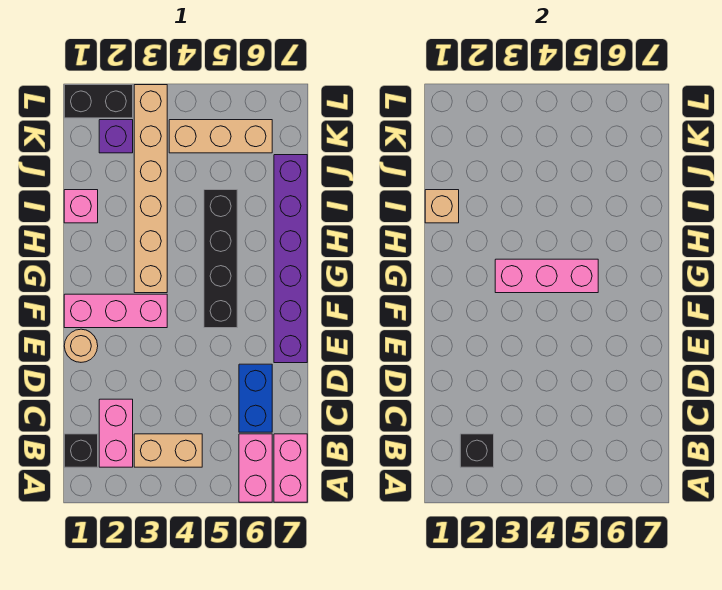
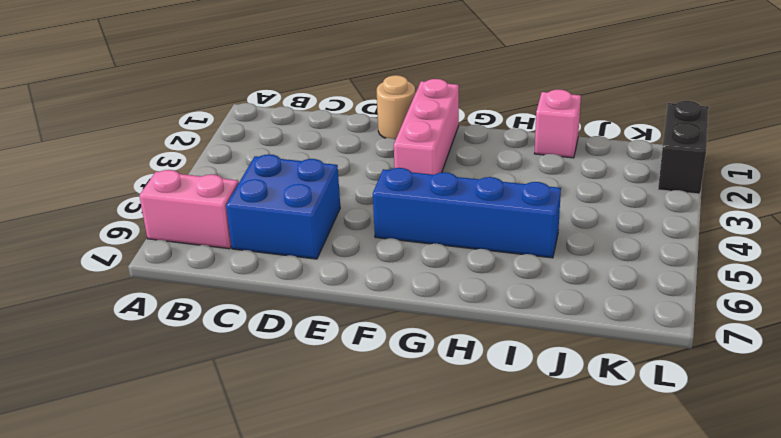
blue brick C5:D6 level 1 -> blue brick C6:D6 level 1
blue brick F5:I5 level 1 -> black brick F5:I5 level 1
none -> pink brick A7:B7 level 1
none -> black brick B1 level 1
none -> pink brick B2:C2 level 1

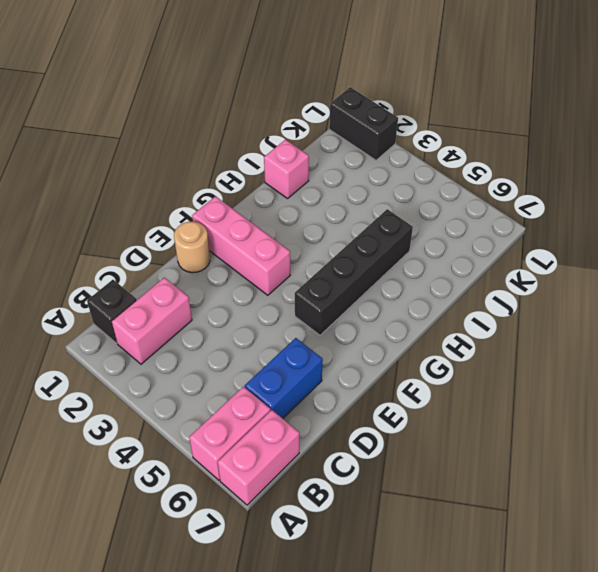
none -> tan brick B3:B4 level 1
none -> purple brick E7:J7 level 1
none -> tan brick G3:L3 level 1

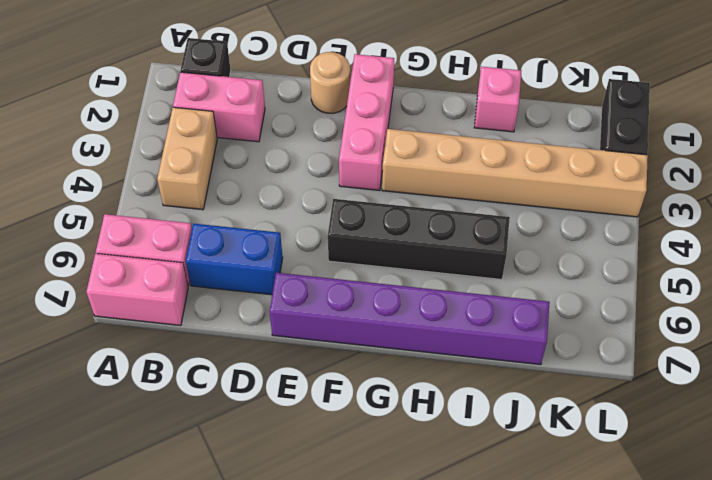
none -> purple brick K2 level 1
none -> tan brick K4:K6 level 1
none -> black brick B2 level 2

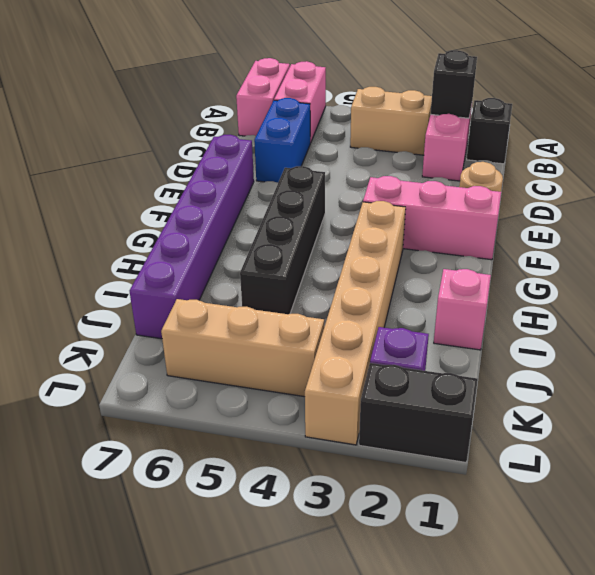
none -> pink brick G3:G5 level 2
none -> tan brick I1 level 2

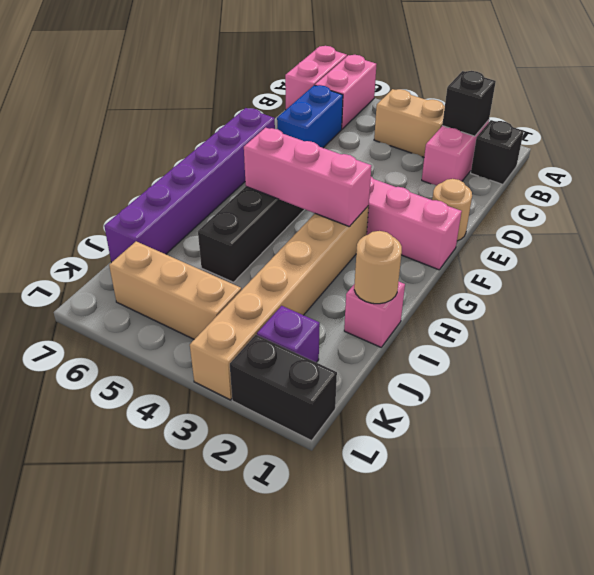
tan round brick I1 level 2 -> tan brick I1 level 2

